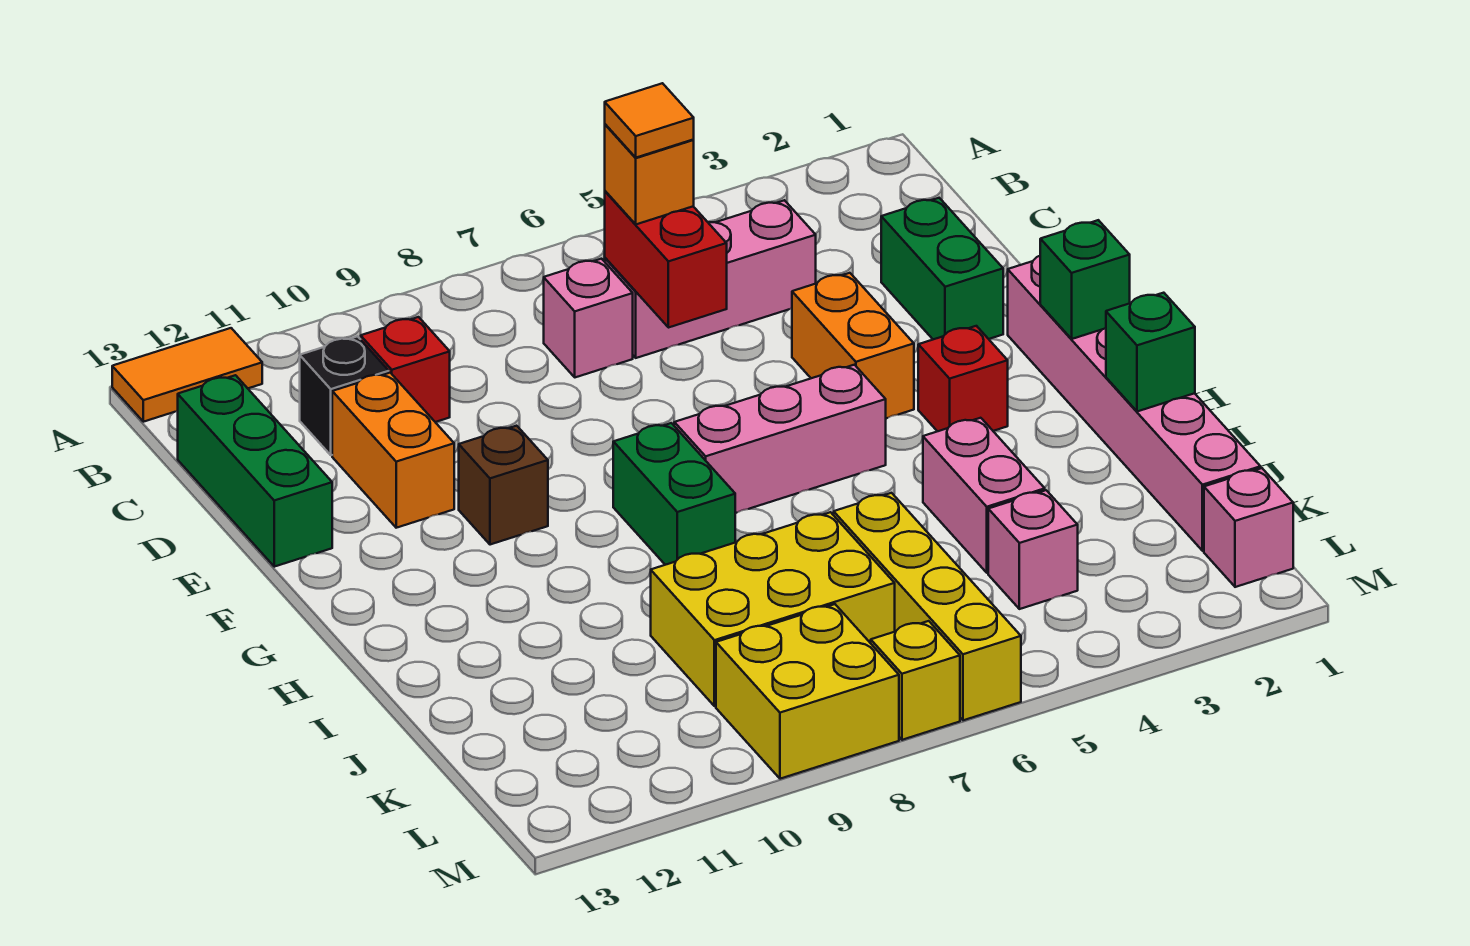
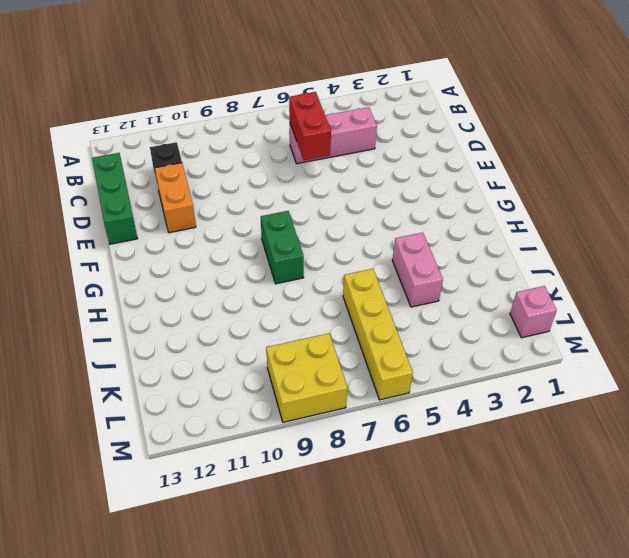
none -> orange tile A12:A13 level 1
none -> pink brick C7 level 1
none -> red brick C10 level 1

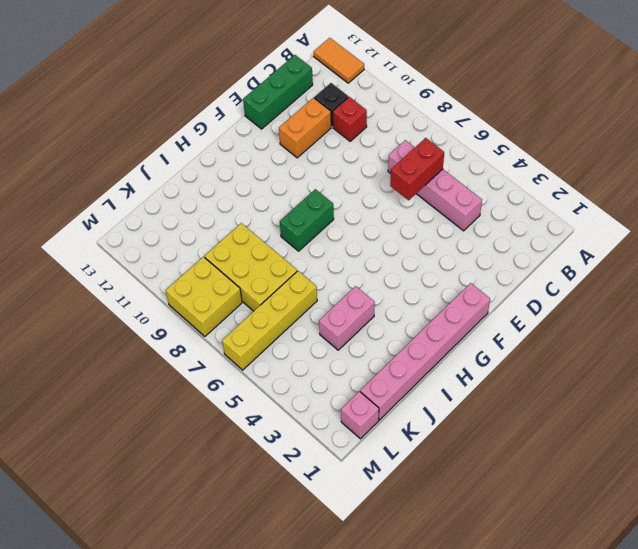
none -> green brick D2:E2 level 1
none -> orange brick E4:F4 level 1
none -> brown brick F10 level 1

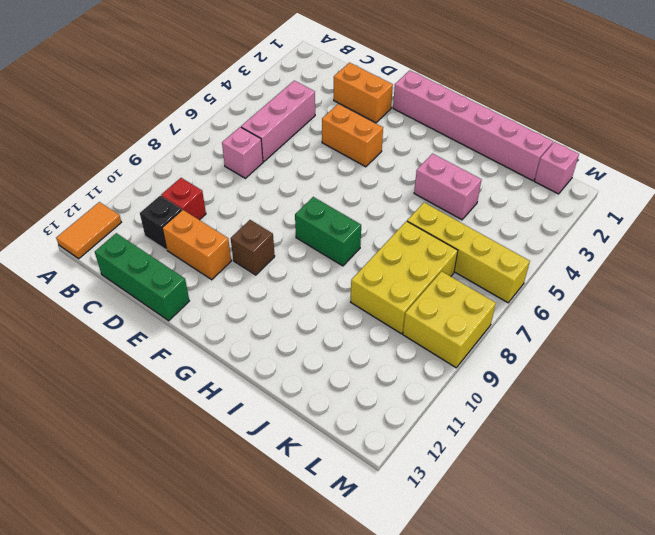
orange brick D2:E2 level 1 -> green brick D2:E2 level 1
none -> red brick G3 level 1
none -> pink brick G5:G7 level 1
none -> pink brick K4 level 1

